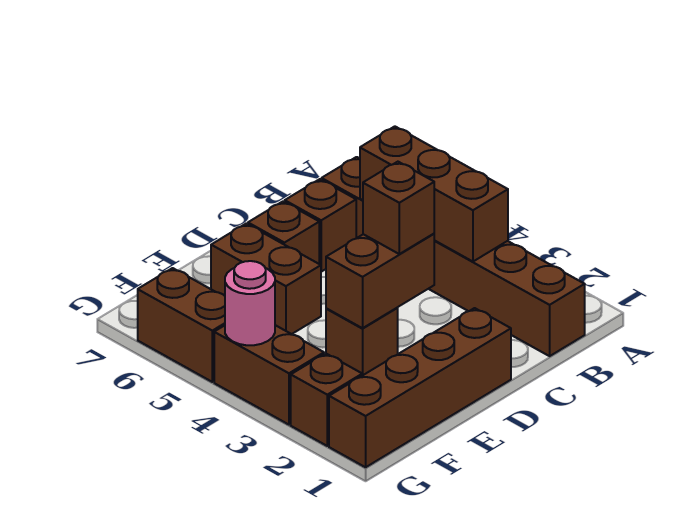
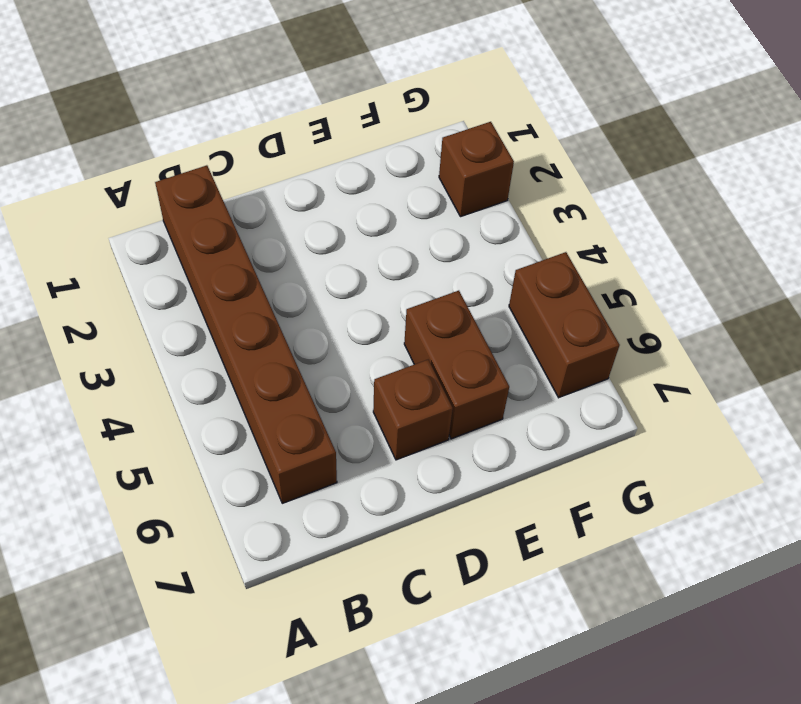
none -> brown brick C6 level 1
none -> brown brick D1:G1 level 1
none -> brown brick E3 level 1

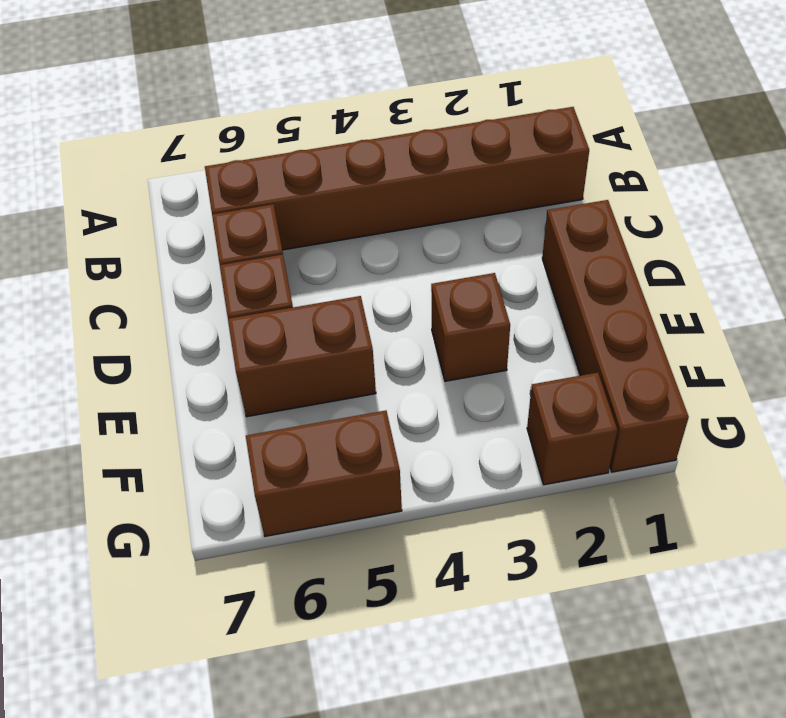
none -> brown brick G3:G4 level 1
none -> brown brick B3:B5 level 2
none -> brown brick D3:E3 level 2

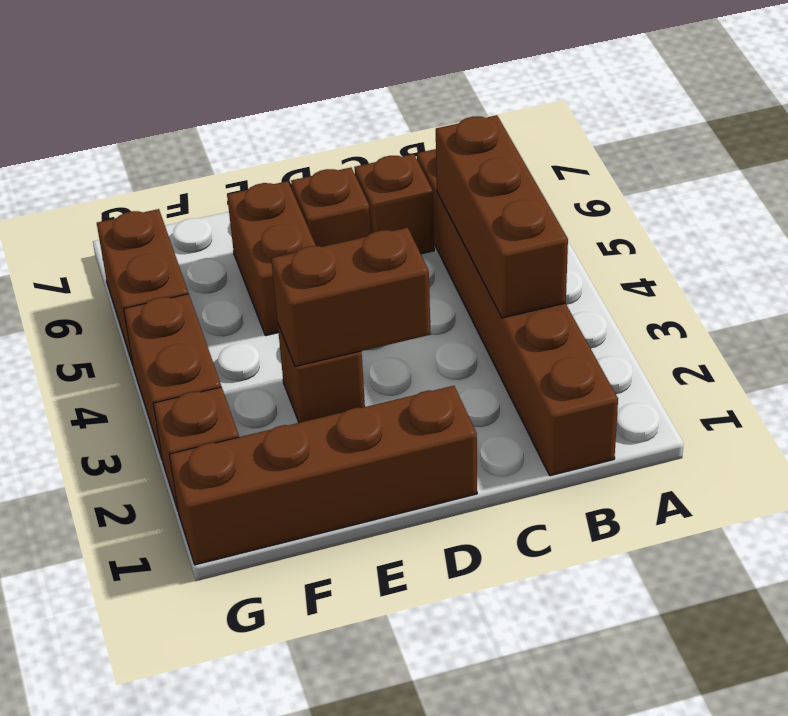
none -> pink round brick G4 level 2
none -> brown brick D3 level 3

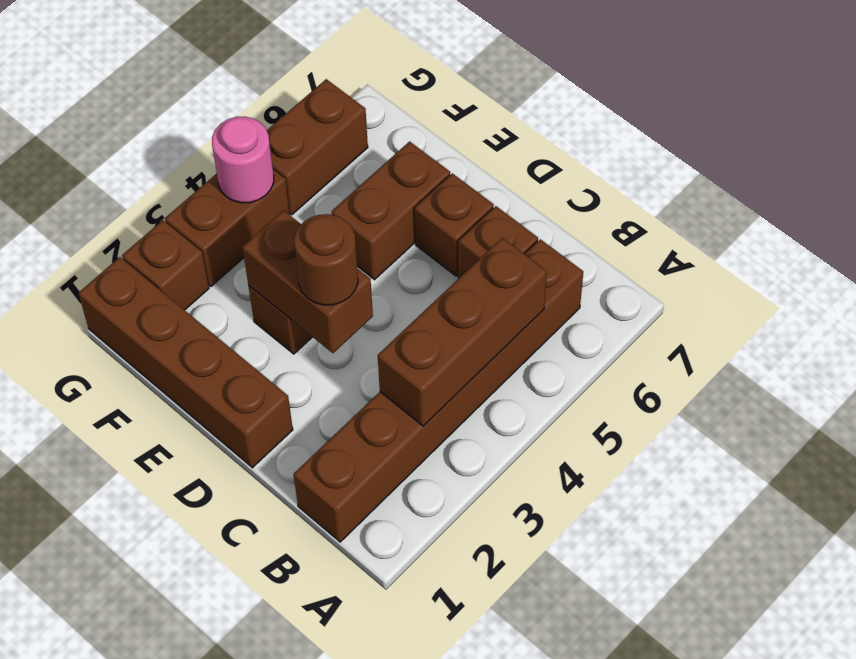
brown round brick D3 level 3 -> brown brick D3 level 3

